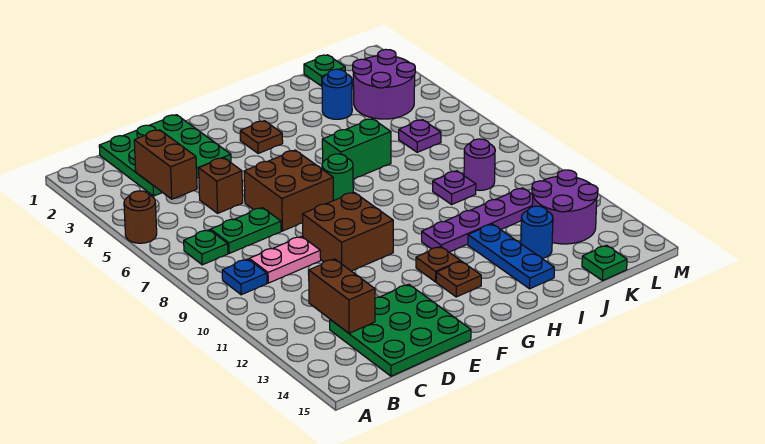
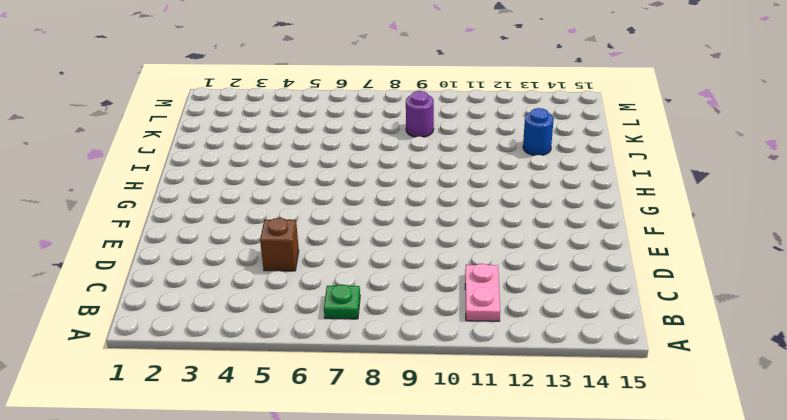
pink plate B11:C11 level 1 -> pink plate C9:D9 level 1
none -> brown round brick A5 level 1
none -> blue plate B9 level 1
none -> green plate C1:E3 level 1

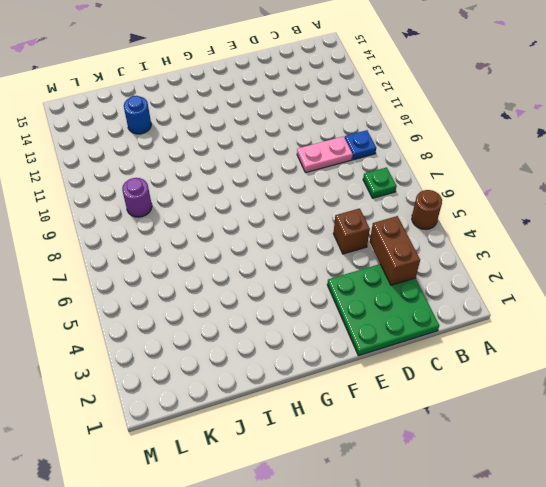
none -> green plate C7:D7 level 1
none -> green plate C13:E15 level 1
none -> brown brick E6:F7 level 1

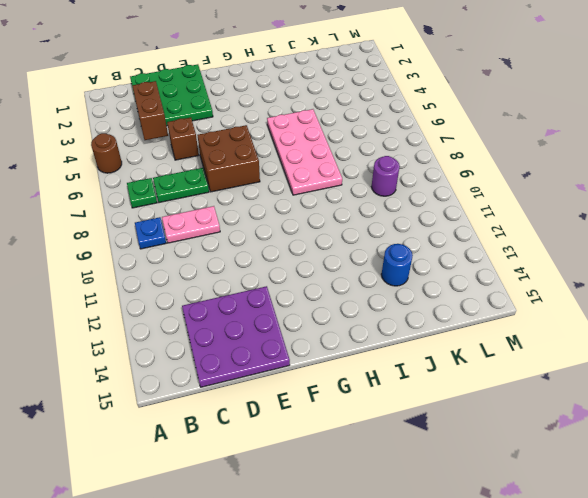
purple plate C13:E15 level 1 -> green plate C13:E15 level 1
pink plate H5:I8 level 1 -> green brick H6:I6 level 1
none -> brown brick E9:F10 level 1
none -> brown plate G3 level 1
none -> green round brick G7 level 1

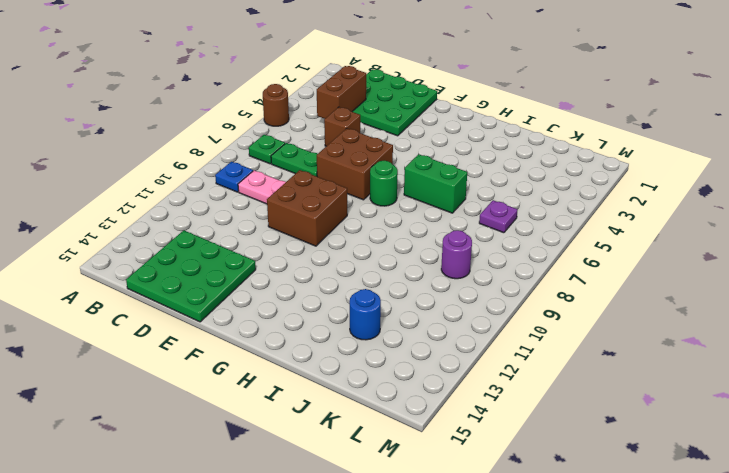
none -> brown plate G3 level 1
none -> brown plate G12 level 1
none -> brown plate G13 level 1

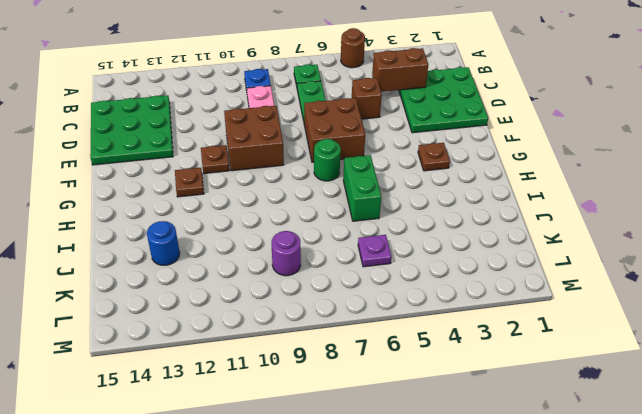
brown plate F11 level 1 -> brown plate G13 level 1
none -> purple plate H11:K11 level 1
none -> blue plate I12:I14 level 1
none -> blue round brick J3 level 1

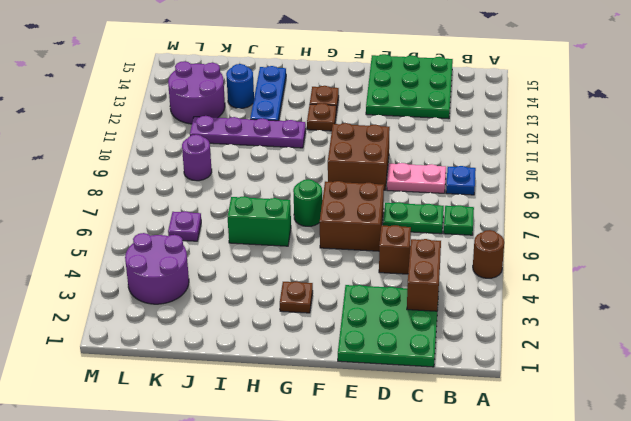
none -> blue round brick J3 level 1
none -> purple plate J9 level 1
none -> green plate K1 level 1

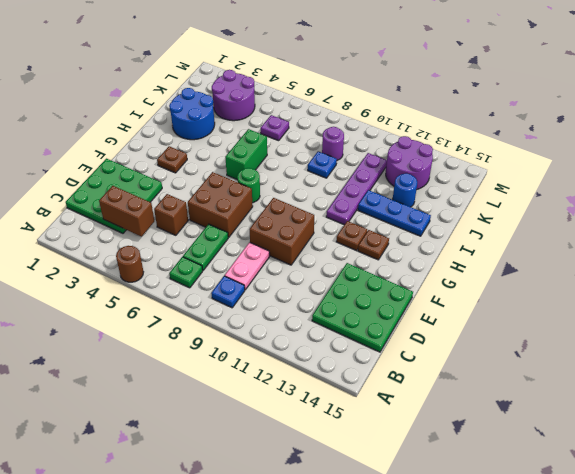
blue round brick I2:J3 level 1 -> blue round brick J3 level 1
blue plate J9 level 1 -> purple plate J9 level 1
none -> green plate K1 level 1
none -> green plate K15 level 1
none -> brown brick C12:C13 level 2

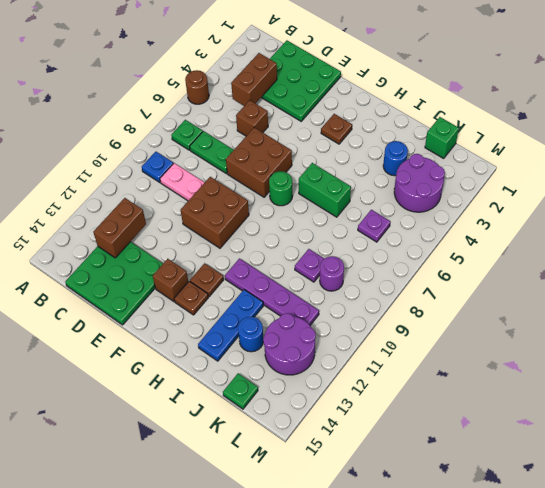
brown brick F13 level 1 -> none
green brick K1 level 1 -> green plate K1 level 1

